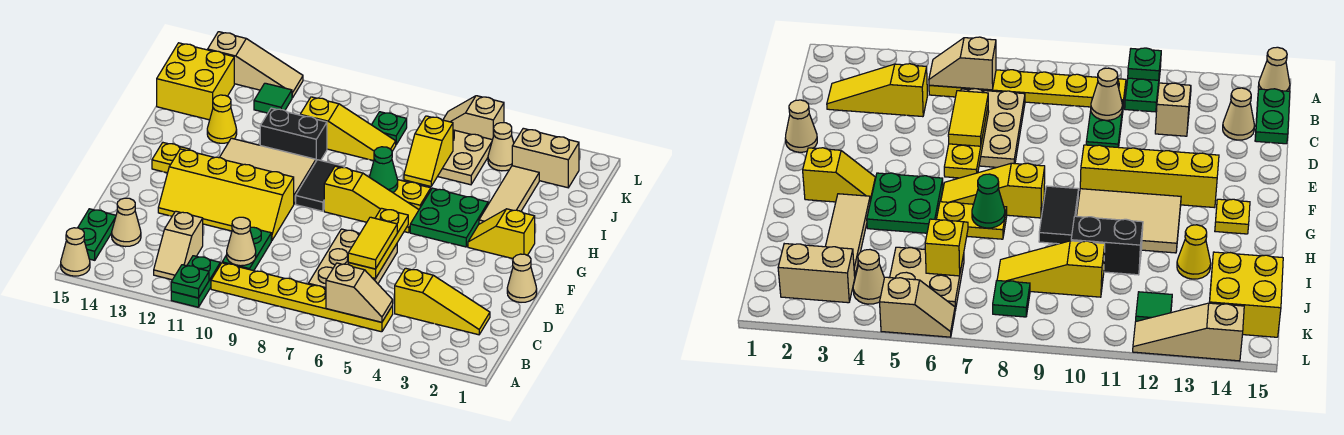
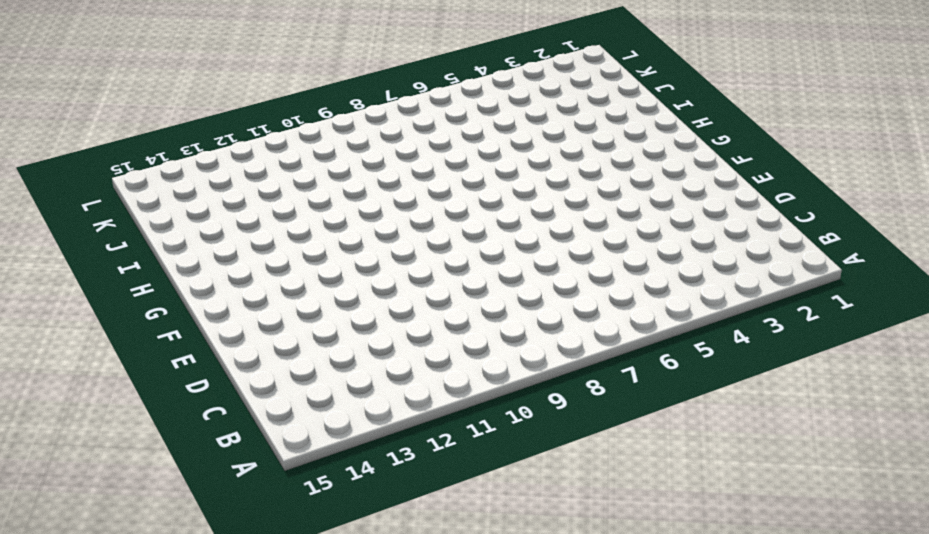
none -> green plate A11:B11 level 1
none -> tan cone A15 level 1
none -> yellow plate B5:B10 level 1
none -> tan slope B12:C12 level 1 top C

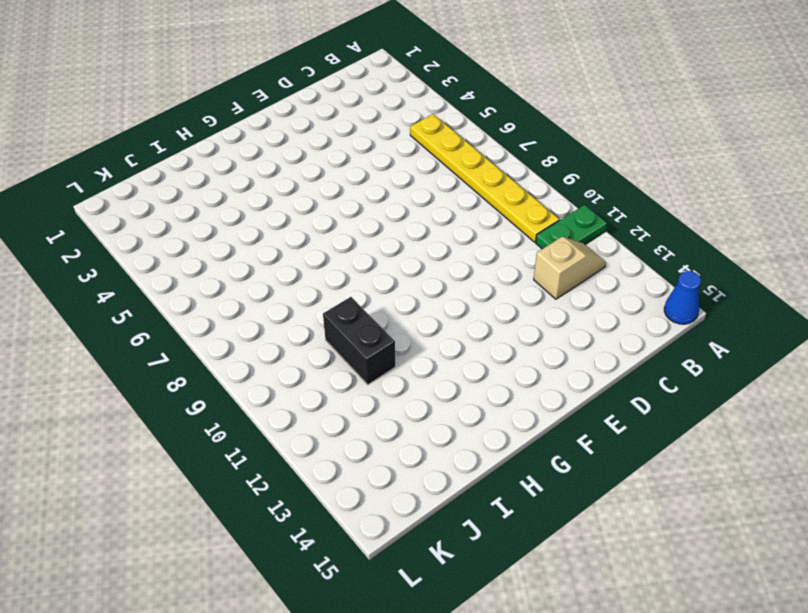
blue cone A15 level 1 -> tan cone A15 level 1
none -> green plate B15:C15 level 1
none -> yellow slope C2:C4 level 1 top 4
none -> tan plate C6:E7 level 1
none -> green plate C10:D10 level 1

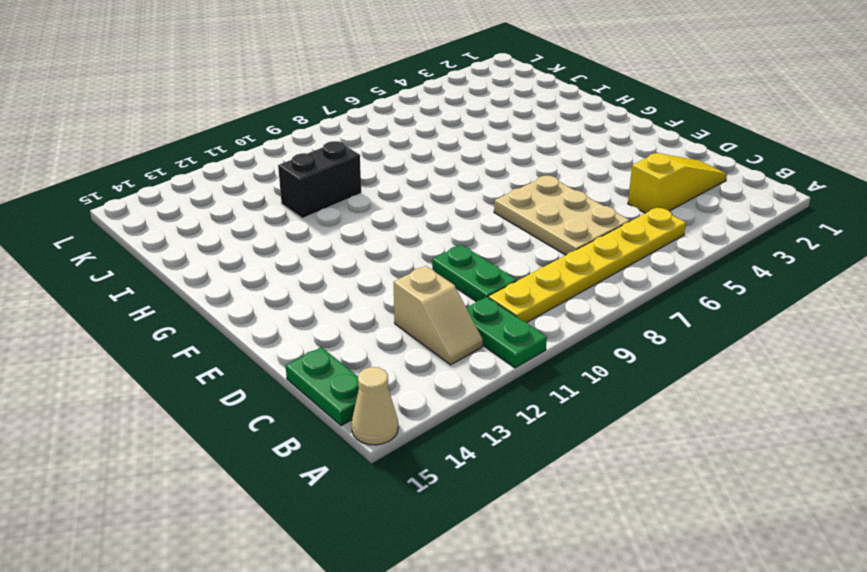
none -> tan cone C14 level 1
none -> tan cone E1 level 1
none -> yellow slope E10:F13 level 1 top F
none -> yellow slope G2:G3 level 1 top 2

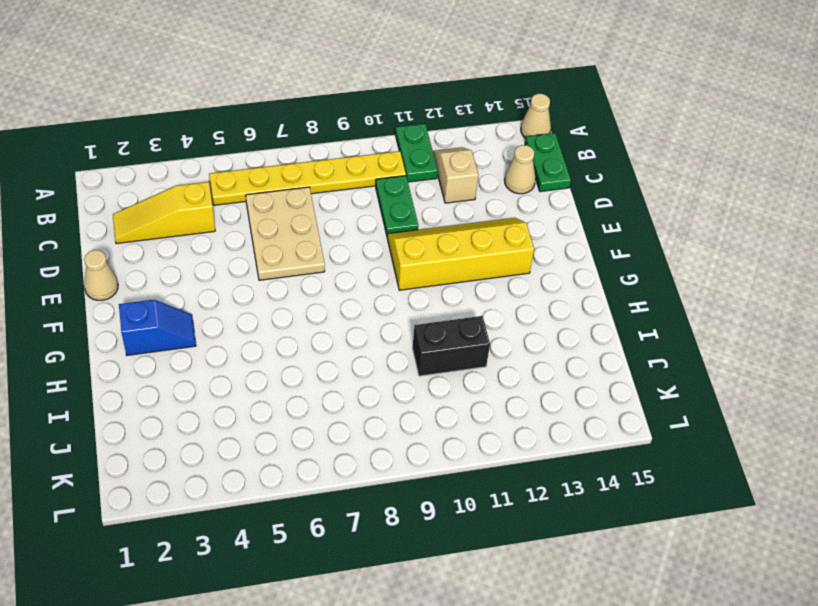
blue slope G2:G3 level 1 top 2 -> yellow slope G2:G3 level 1 top 2
none -> green plate G4:H5 level 1
none -> yellow slope G6:G8 level 1 top 8
none -> black tile G9:H9 level 1
none -> tan tile G10:H12 level 1

